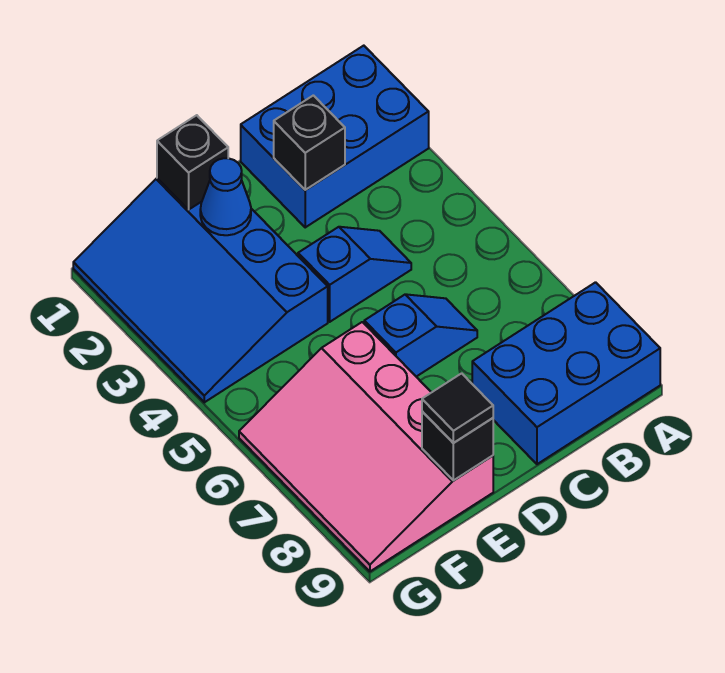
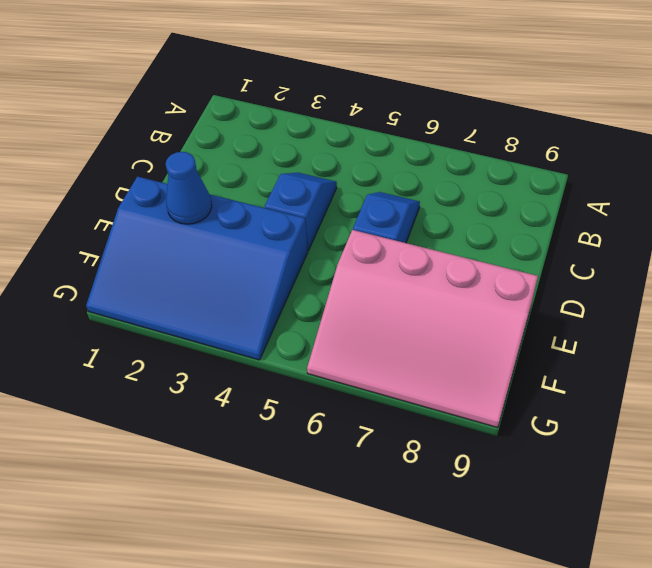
none -> blue brick A1:C2 level 1
none -> blue brick A8:C9 level 1

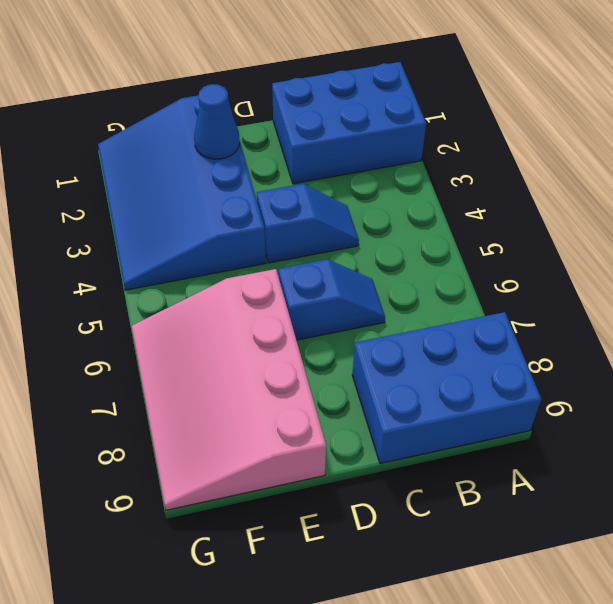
none -> black brick C2 level 2
none -> black brick E1 level 2

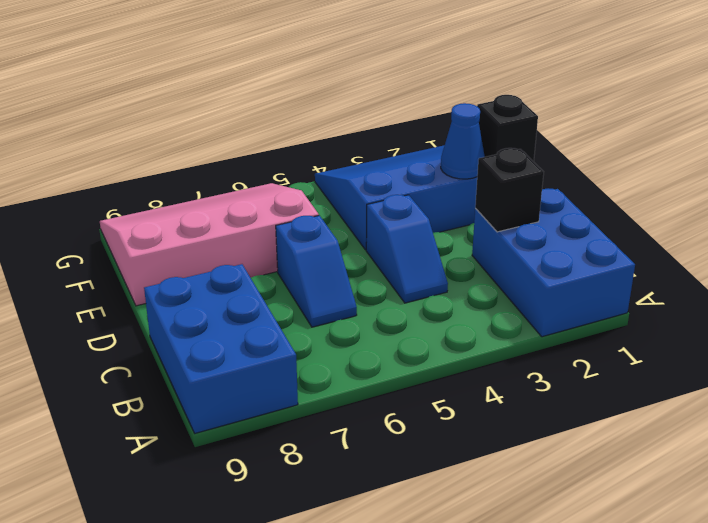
none -> black brick E9 level 2
none -> black tile E9 level 3

